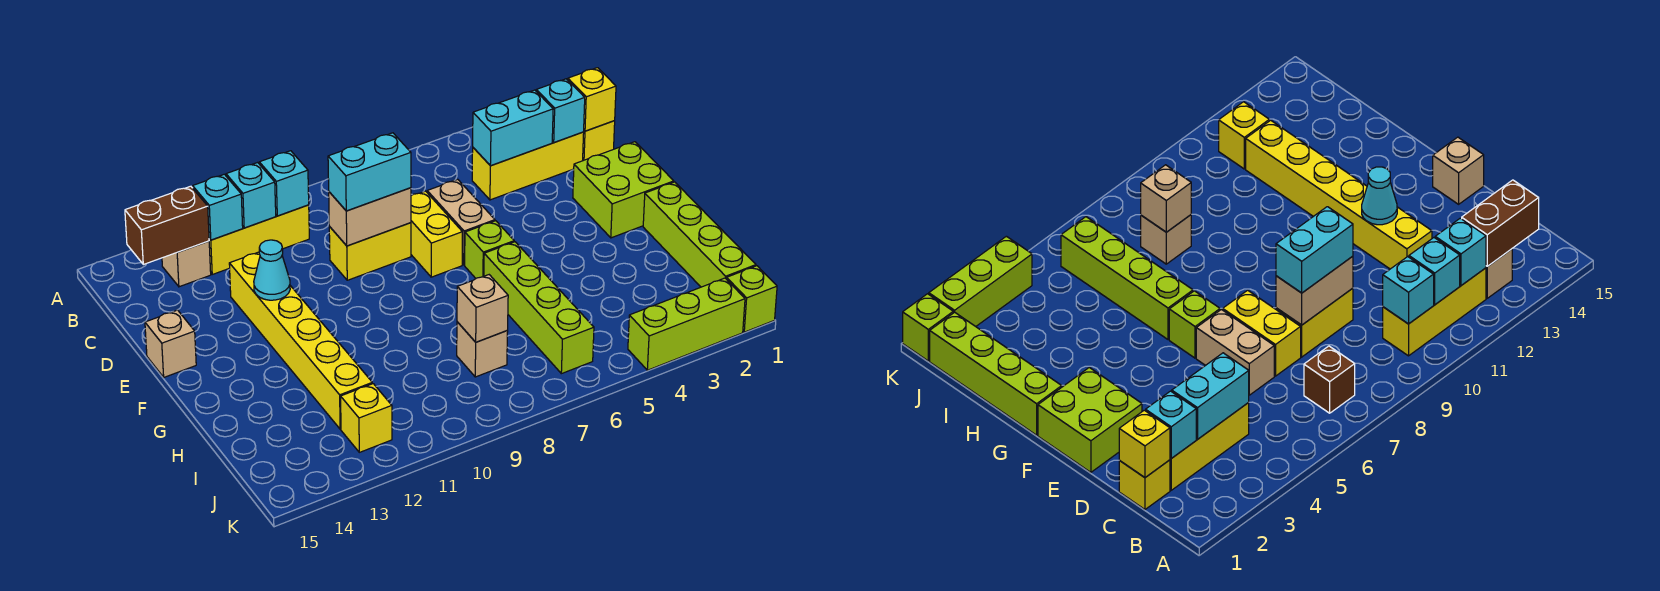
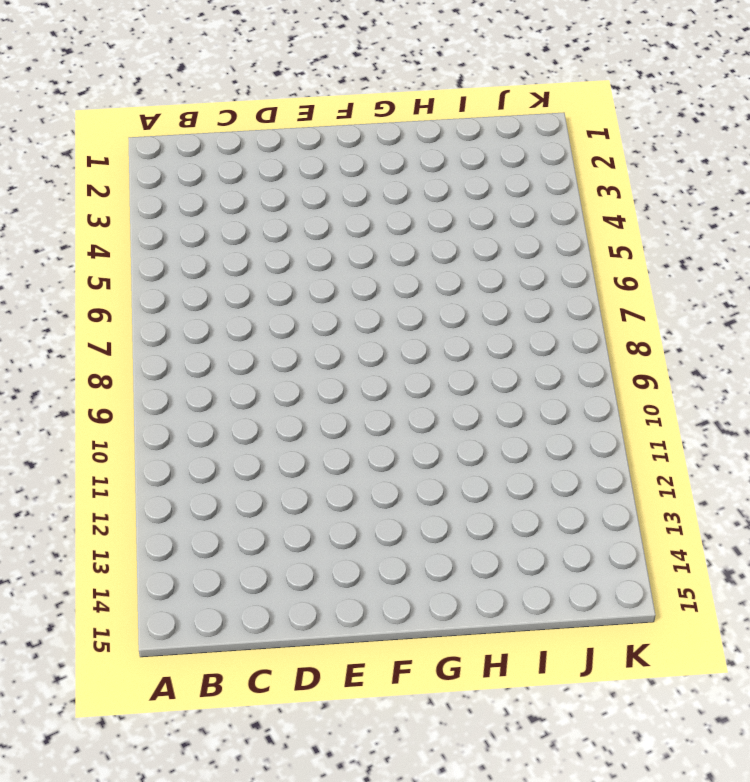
none -> brown brick B7 level 1
none -> yellow brick B10:B12 level 1
none -> tan brick B13 level 1

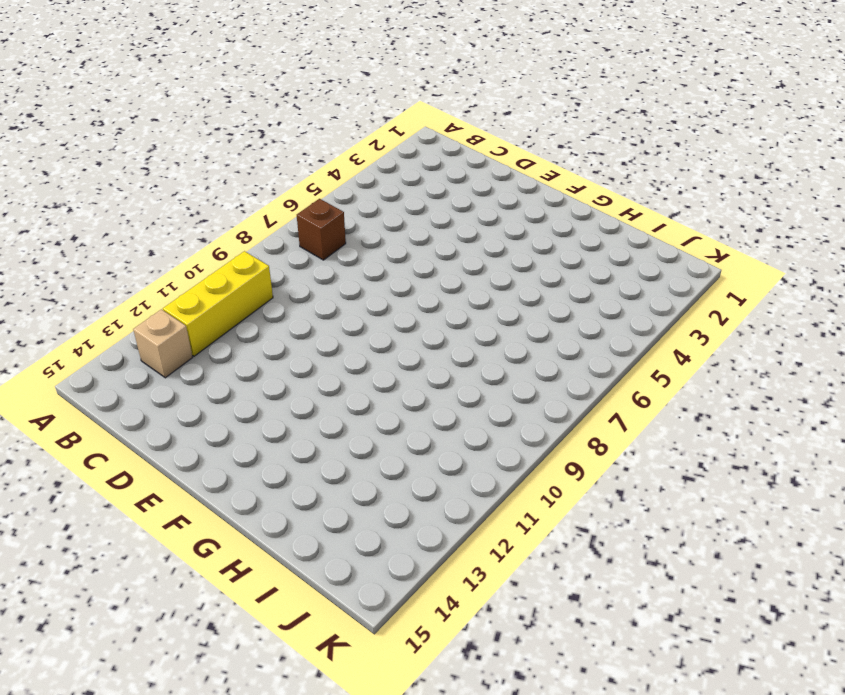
none -> yellow brick C1 level 1
none -> yellow brick C2:C4 level 1
none -> tan brick D6:E6 level 1

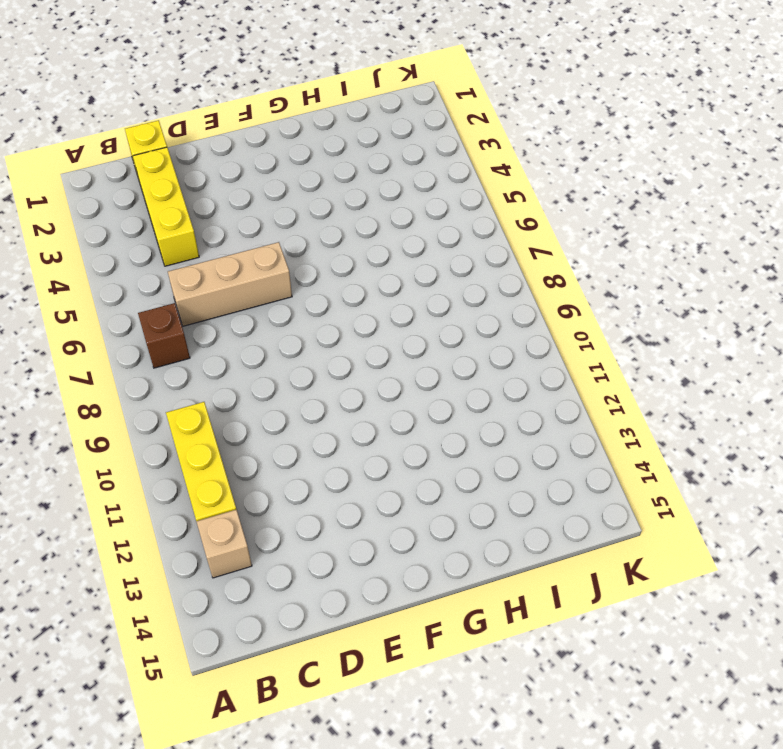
tan brick C6:E6 level 1 -> tan brick D6:E6 level 1
none -> yellow brick D7:E7 level 1
none -> yellow brick D8:D9 level 1
none -> yellow brick D12:I12 level 1

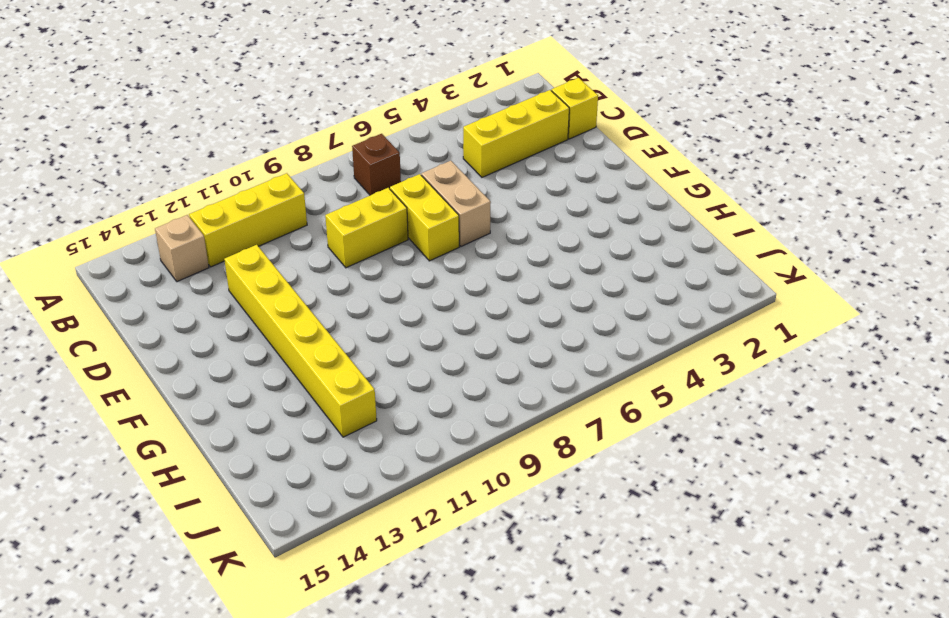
none -> lime brick E1:F2 level 1
none -> tan brick E15 level 1
none -> lime brick F6 level 1

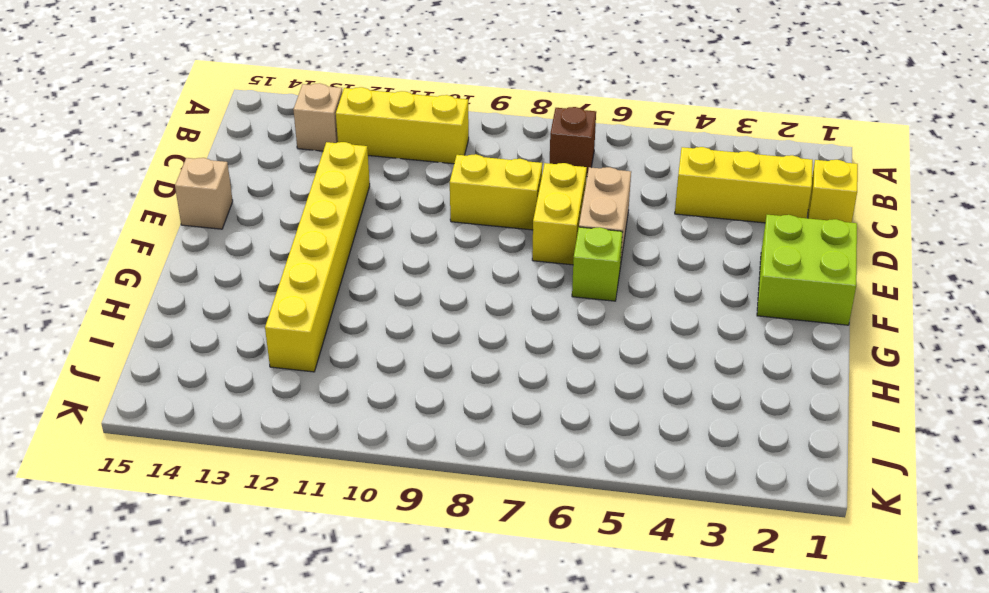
none -> lime brick G1:J1 level 1
none -> lime brick G6:J6 level 1
none -> tan brick I8 level 1

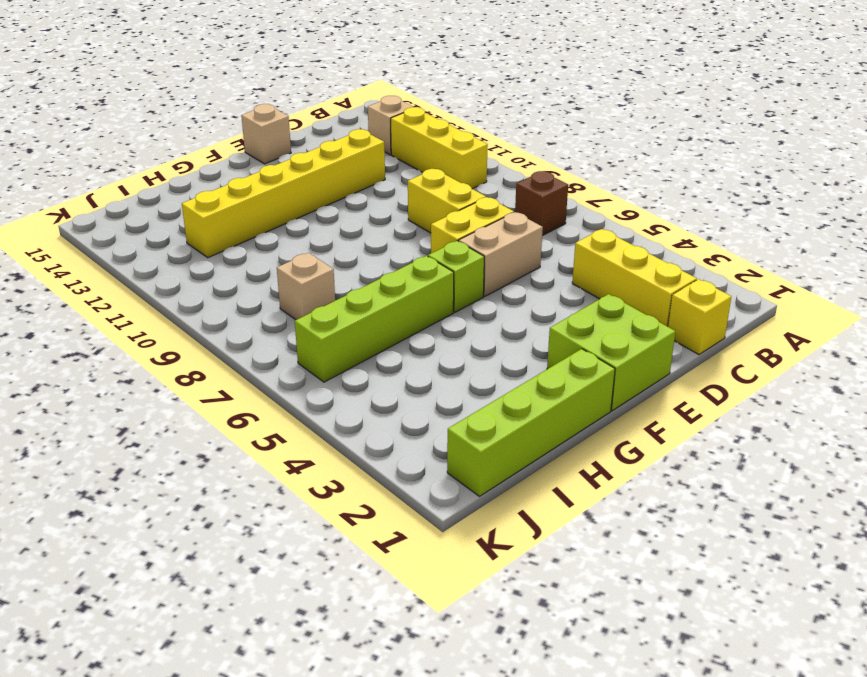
none -> yellow brick J12 level 1
none -> lime brick K1 level 1
none -> lime brick K2:K4 level 1

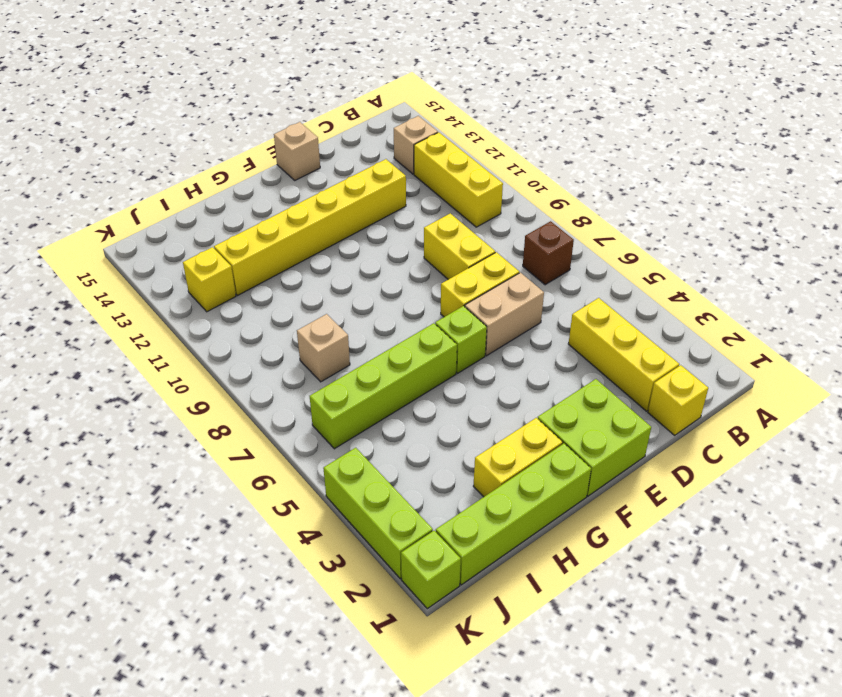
yellow brick G2:H2 level 1 -> none
none -> cyan brick B10 level 2
none -> cyan brick B11 level 2
none -> cyan brick B12 level 2

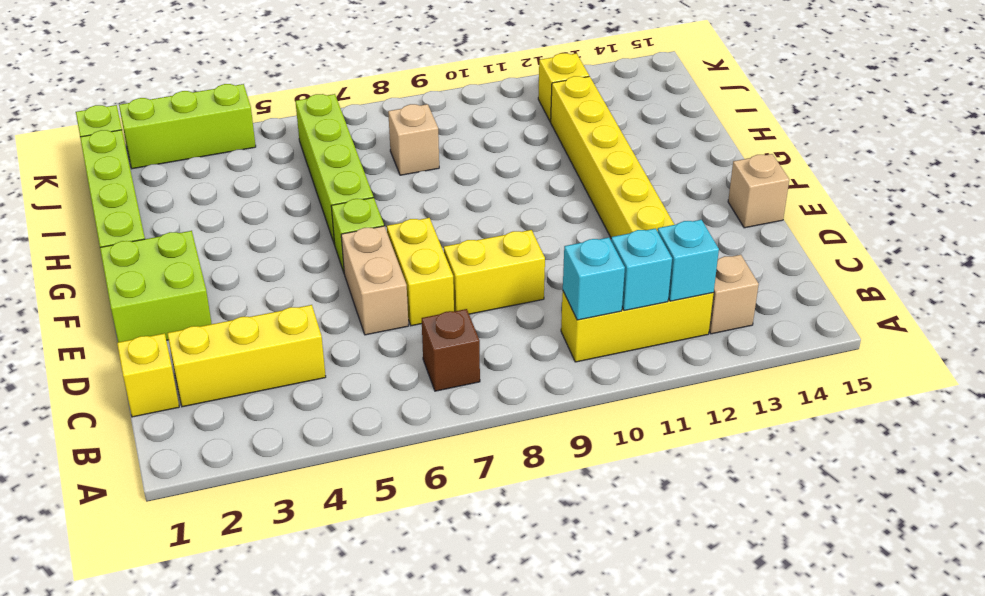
none -> brown brick B13:B14 level 2
none -> yellow brick C1 level 2
none -> cyan brick C2 level 2

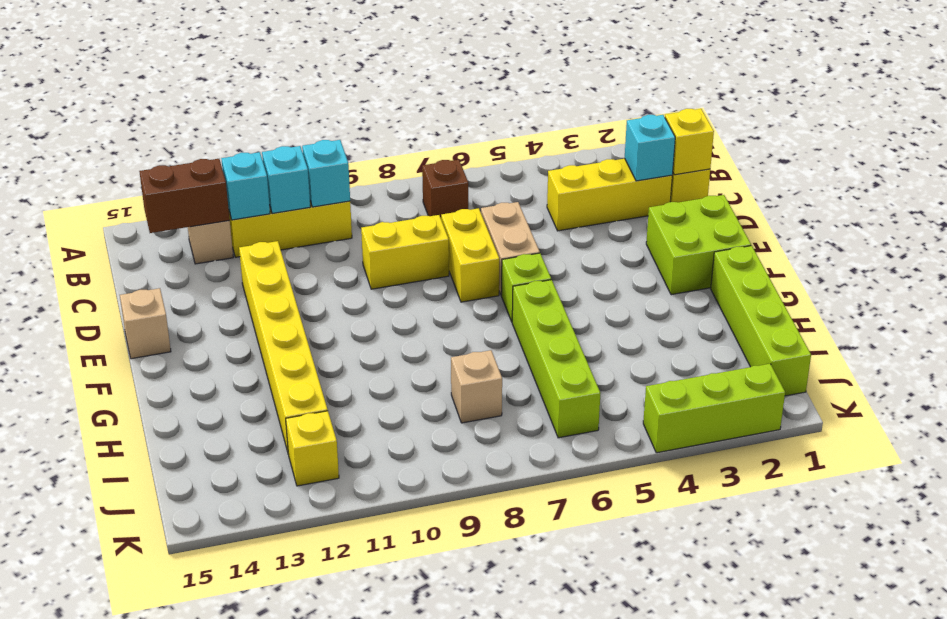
none -> lime brick K1 level 1
none -> cyan brick C3:C4 level 2
none -> tan brick D8:D9 level 2

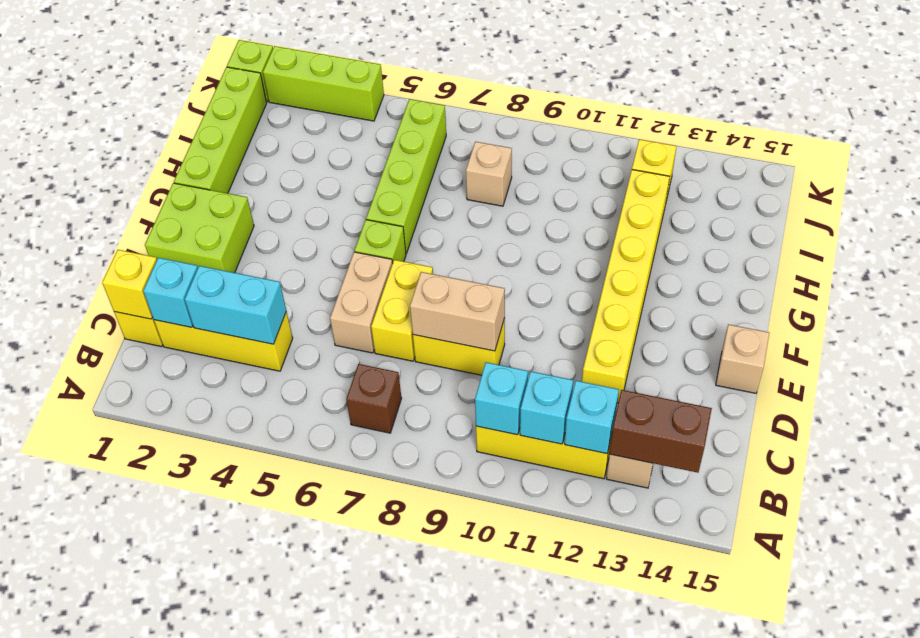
none -> cyan cone E12 level 2
none -> tan brick I8 level 2
none -> cyan brick D8:D9 level 3

